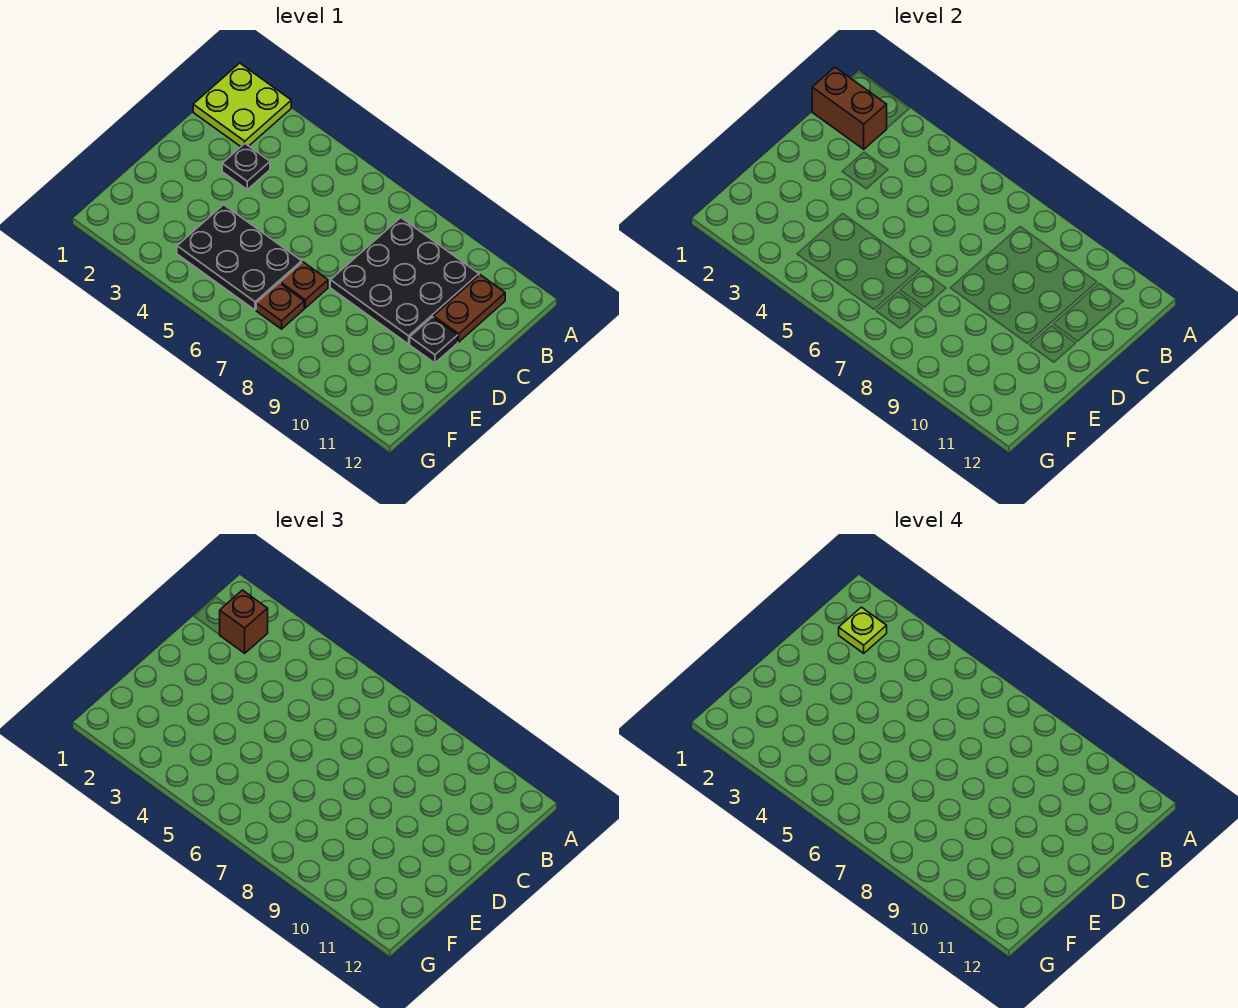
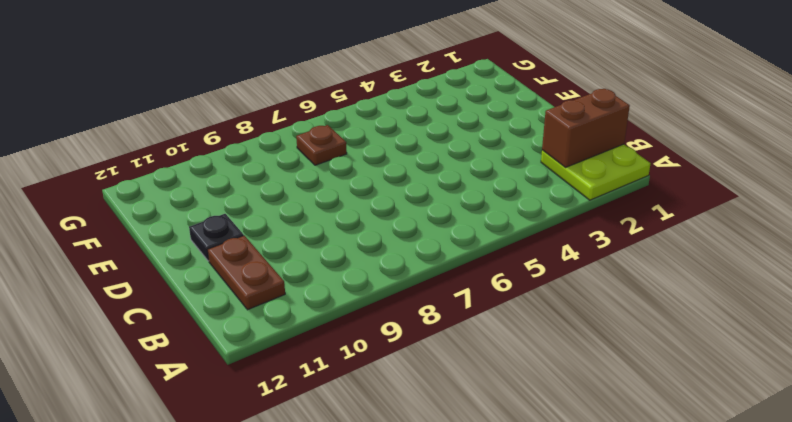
none -> black plate B8:D10 level 1
none -> black plate C3 level 1

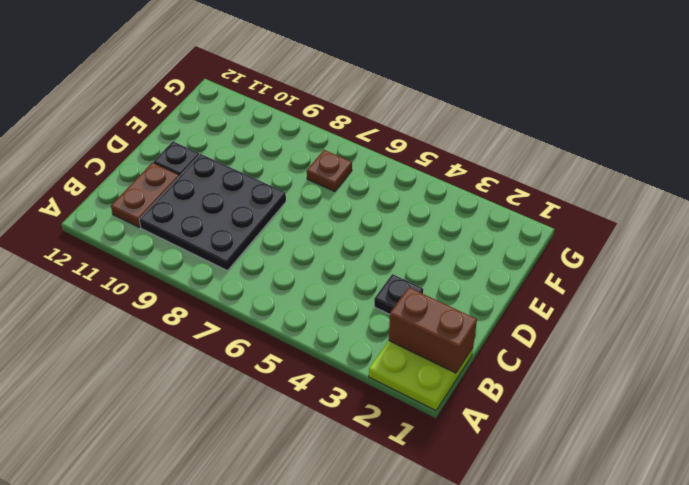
none -> black plate E4:F6 level 1
none -> brown plate E7 level 1

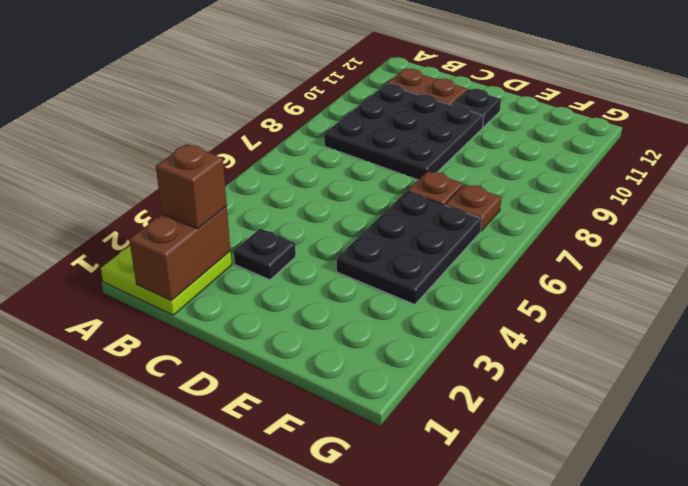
none -> lime plate B2 level 4

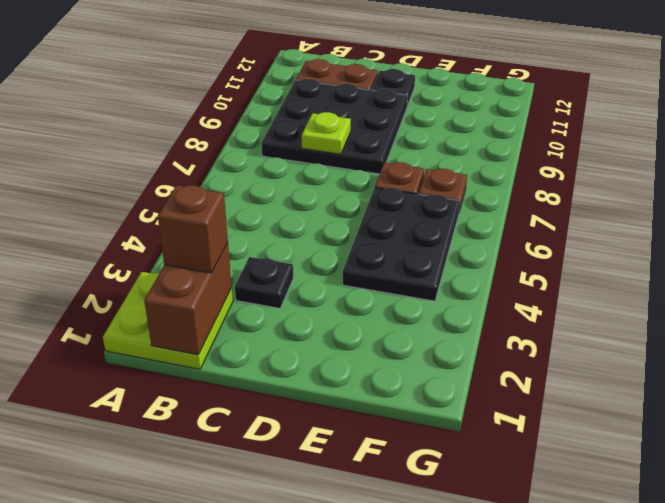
lime plate C8 level 2 -> lime plate B2 level 4

